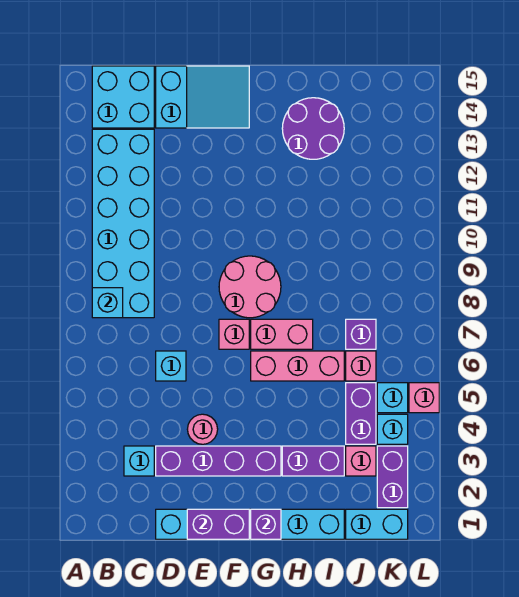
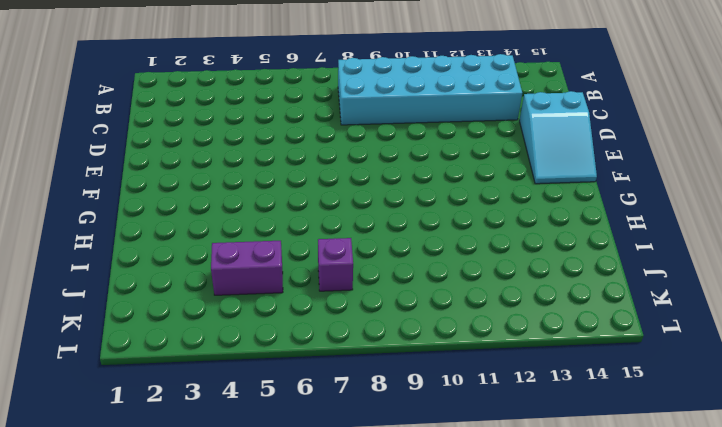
none -> cyan brick B14:C15 level 1
none -> cyan brick C3 level 1
none -> cyan brick D1:I1 level 1

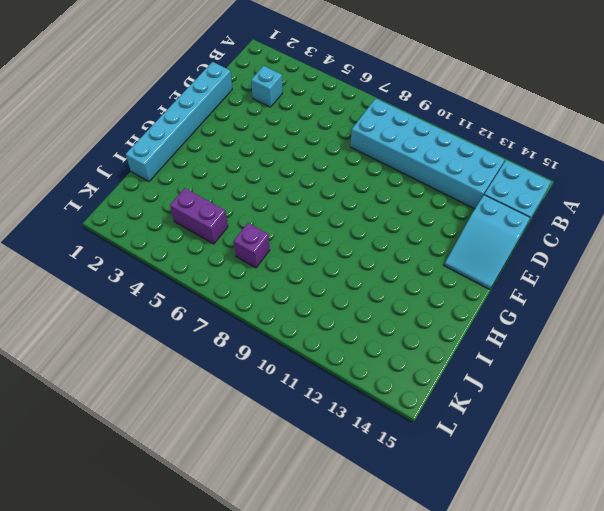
none -> purple brick D3:G3 level 1
none -> cyan brick D6 level 1
none -> pink round brick E4 level 1

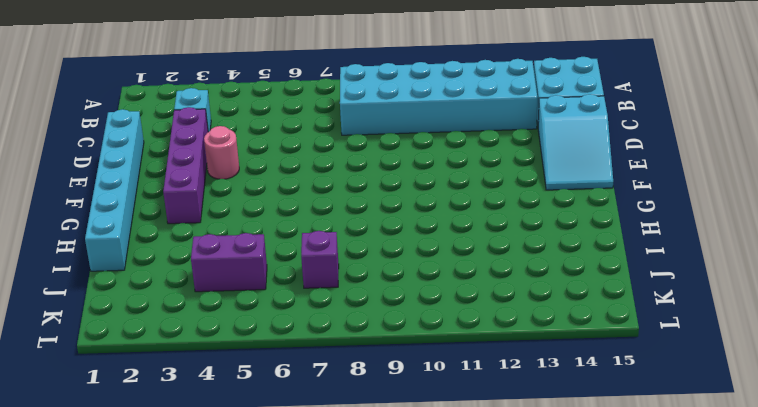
none -> cyan brick D6 level 1
none -> pink brick F7 level 1
none -> pink round brick F8:G9 level 1

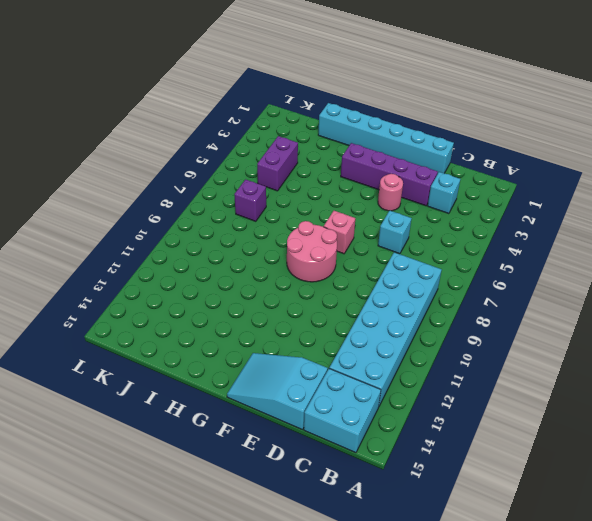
none -> pink brick G6:I6 level 1
none -> pink brick G7:H7 level 1
none -> purple brick H3:I3 level 1

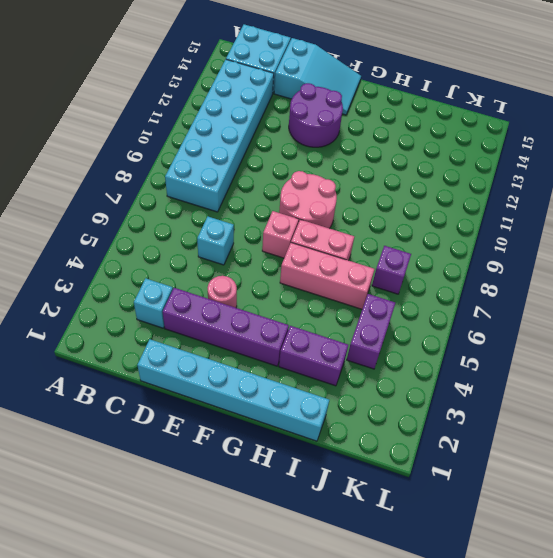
purple round brick E12:F13 level 1 -> purple round brick H13:I14 level 1
none -> cyan brick J1:K1 level 1
none -> pink brick J3 level 1
none -> pink brick J6 level 1

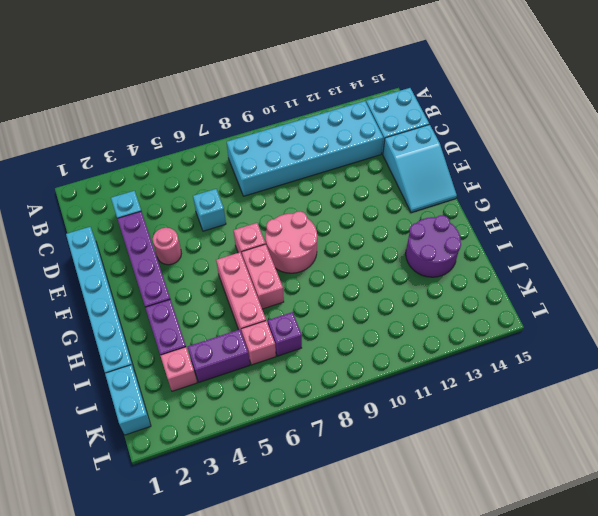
none -> purple brick K2:K3 level 1
none -> cyan brick K4 level 1
none -> cyan brick K5 level 1

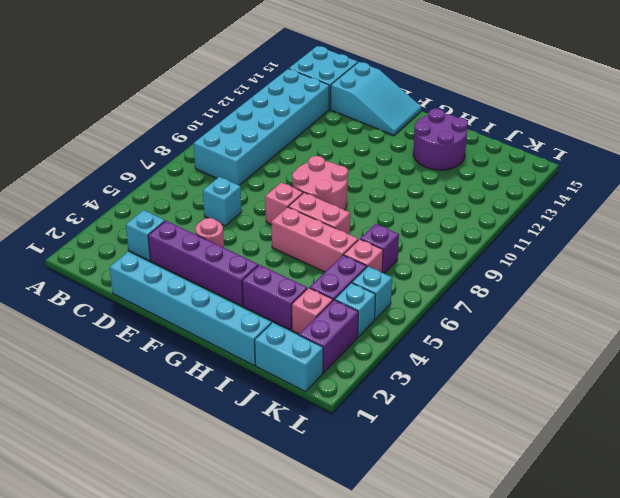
none -> pink brick L5 level 1
none -> cyan brick B8 level 2
none -> purple brick E1:F1 level 2

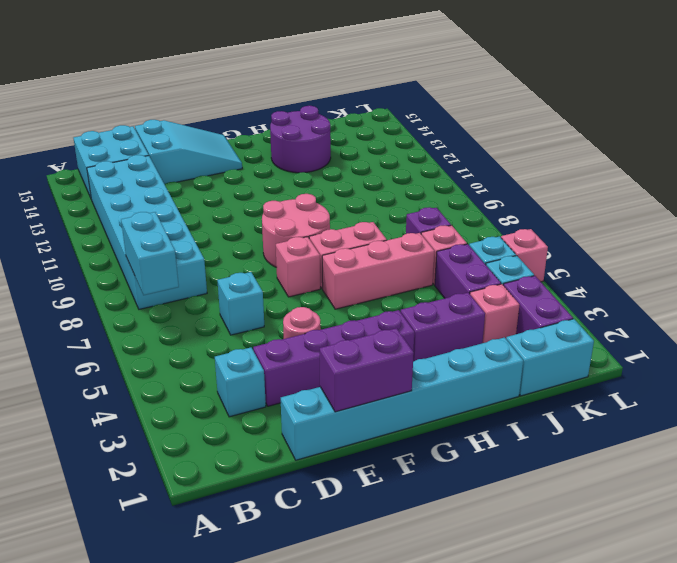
cyan brick B7:B8 level 2 -> cyan brick B8 level 2
none -> purple brick G1 level 2

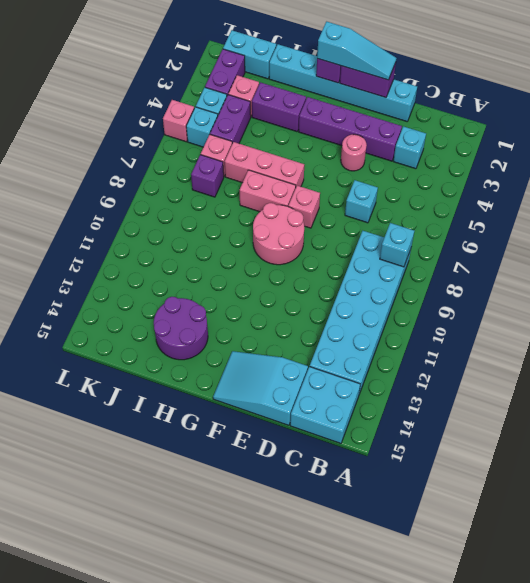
cyan slope E1:G1 level 3 top G -> none

